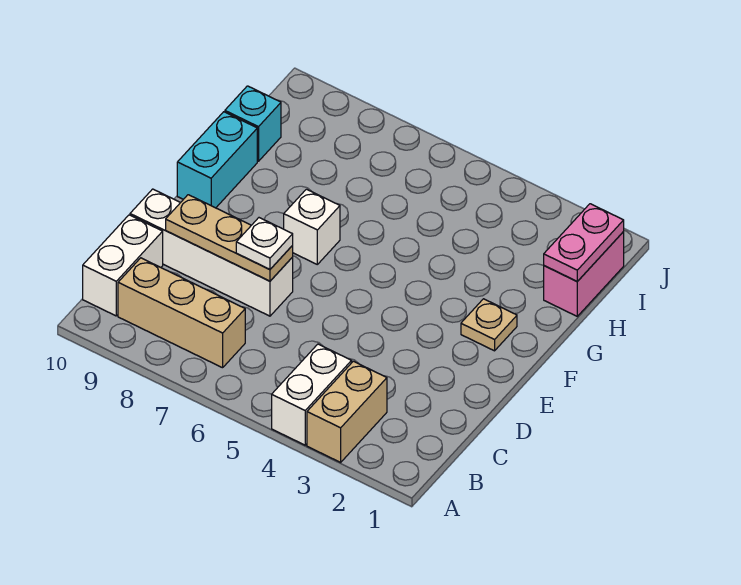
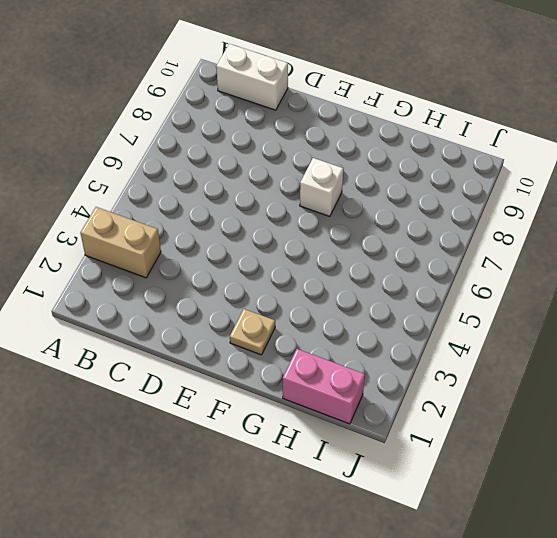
none -> white brick A4:B4 level 1
none -> tan brick B7:B9 level 1
none -> white brick D7:D10 level 1

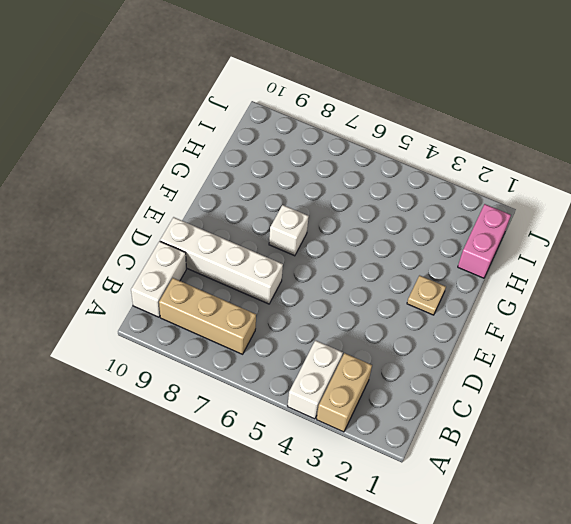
none -> cyan brick F10:G10 level 1
none -> cyan brick H10 level 1
none -> tan plate D7:D9 level 2

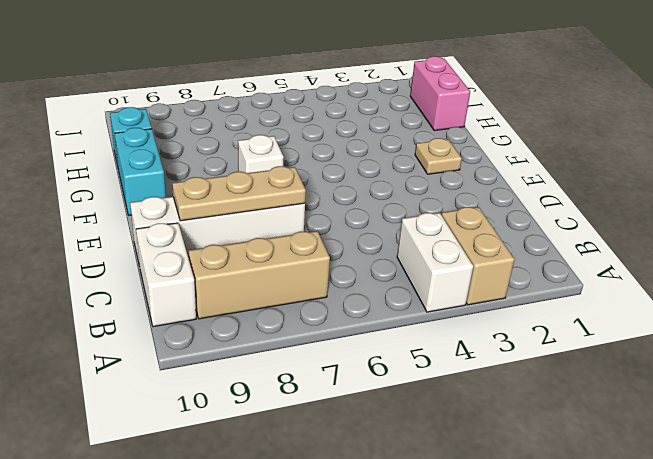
none -> pink plate H1:I1 level 2
none -> white plate D7 level 3

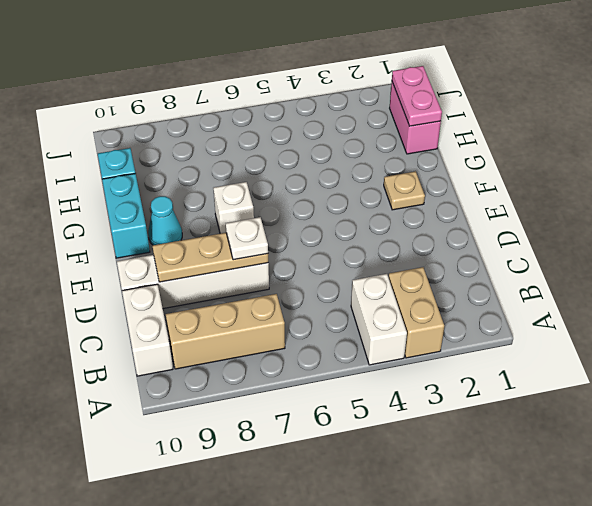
cyan cone F9 level 1 -> none

